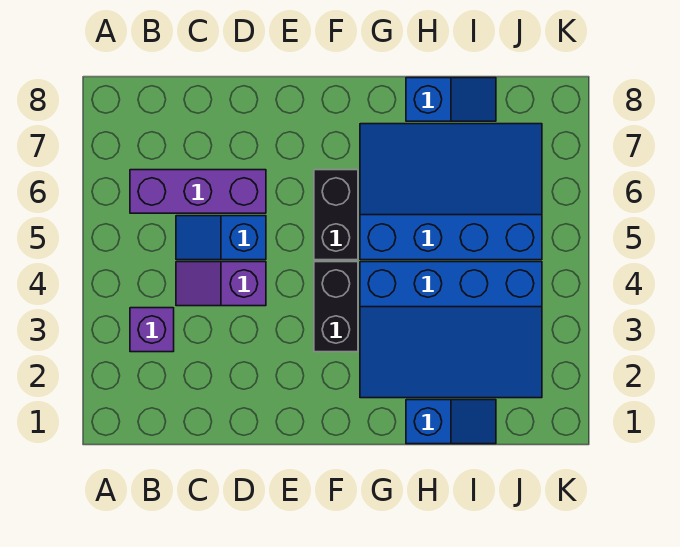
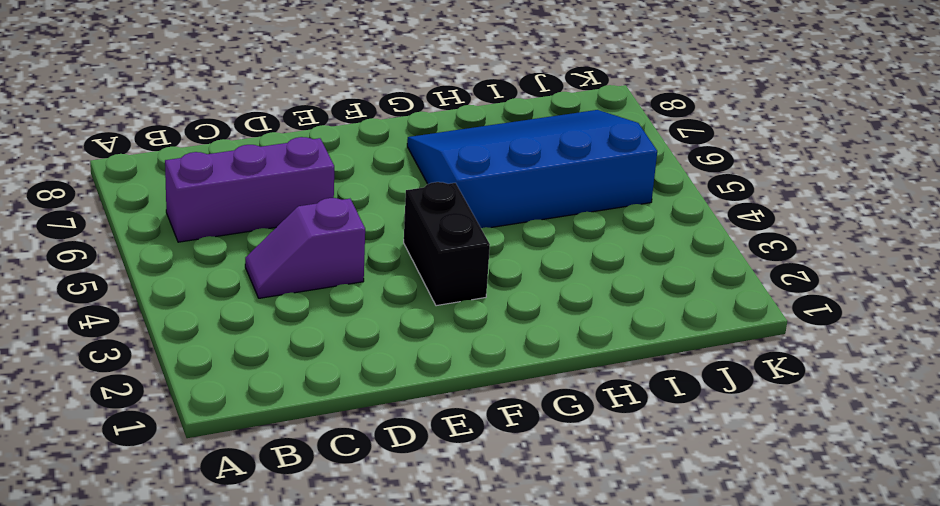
none -> purple brick B3 level 1
none -> blue slope C5:D5 level 1 top D

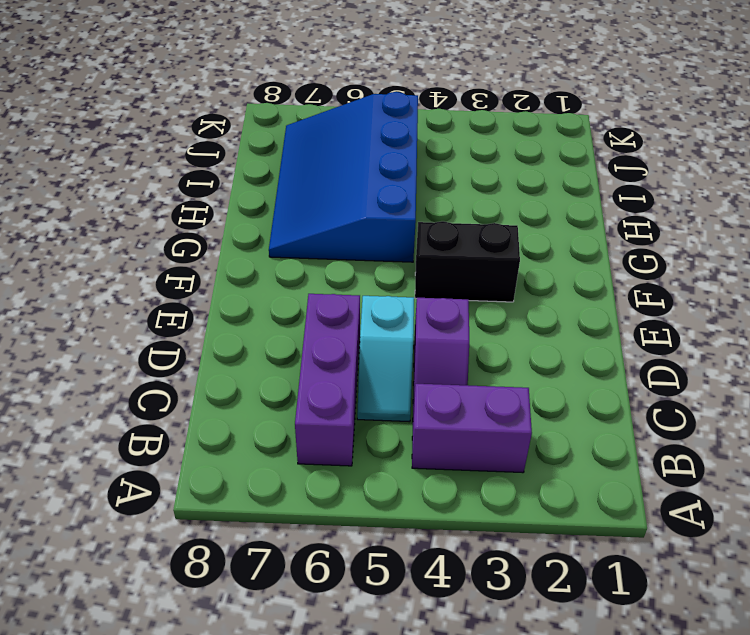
purple brick B3:B4 level 1 -> purple brick B3 level 1
cyan slope C5:D5 level 1 top D -> blue slope C5:D5 level 1 top D
none -> black brick F5:F6 level 1
none -> blue slope G2:J4 level 1 top 4

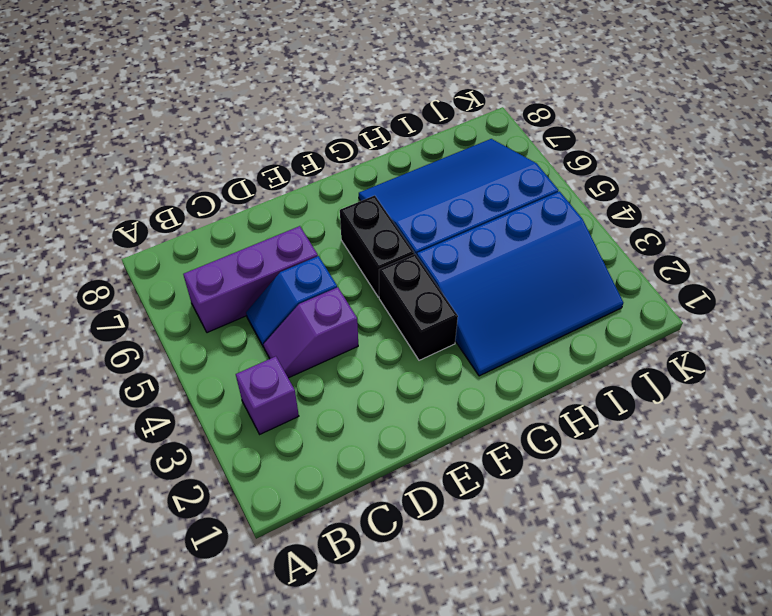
none -> blue slope H1:I1 level 1 top H
none -> blue slope H8:I8 level 1 top H

